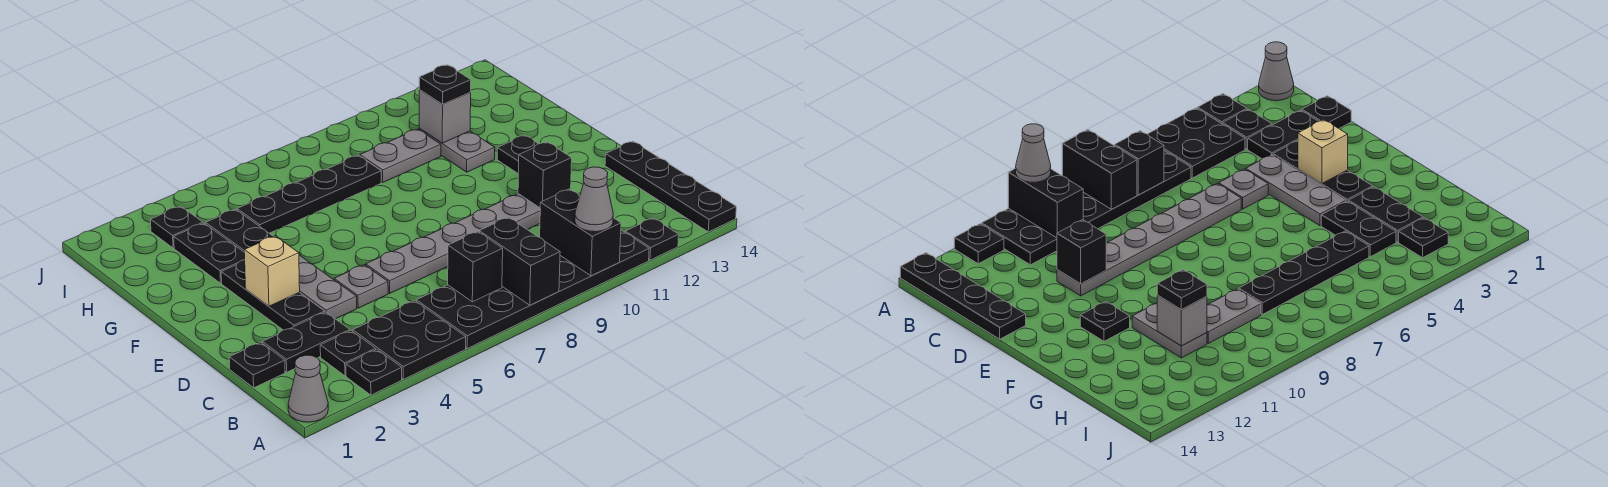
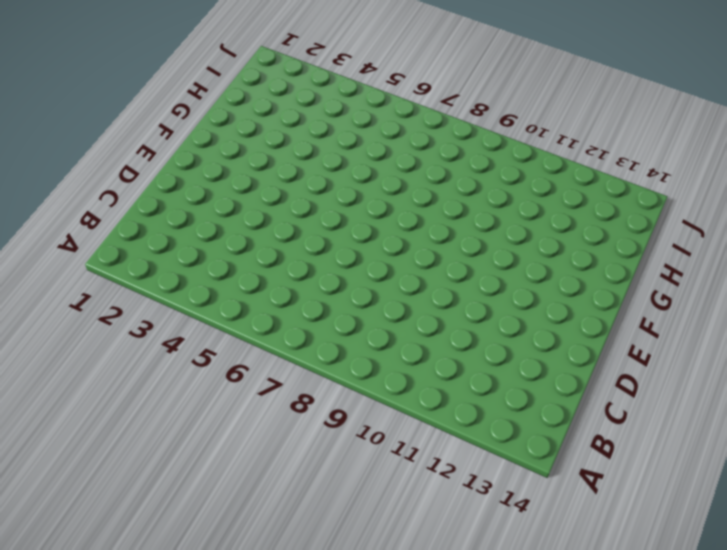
none -> grey cone A1 level 1
none -> black plate A3 level 1
none -> black plate A4:B5 level 1

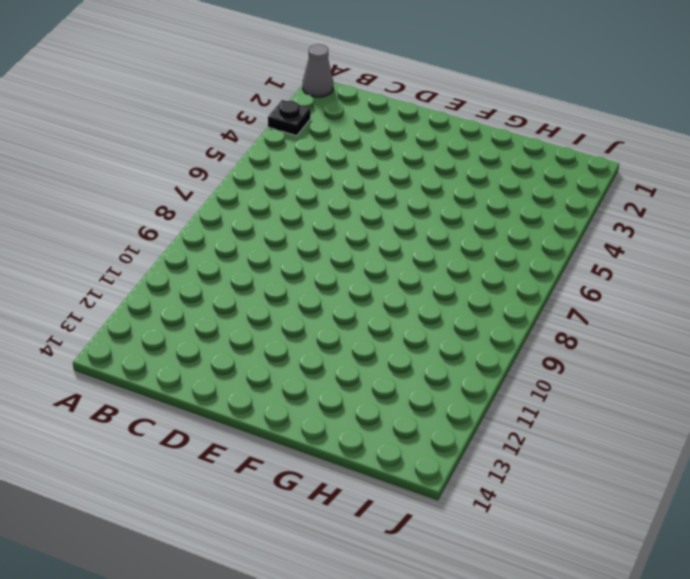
none -> black plate A4:B5 level 1
none -> black plate A6:B11 level 1
none -> black plate A12 level 1

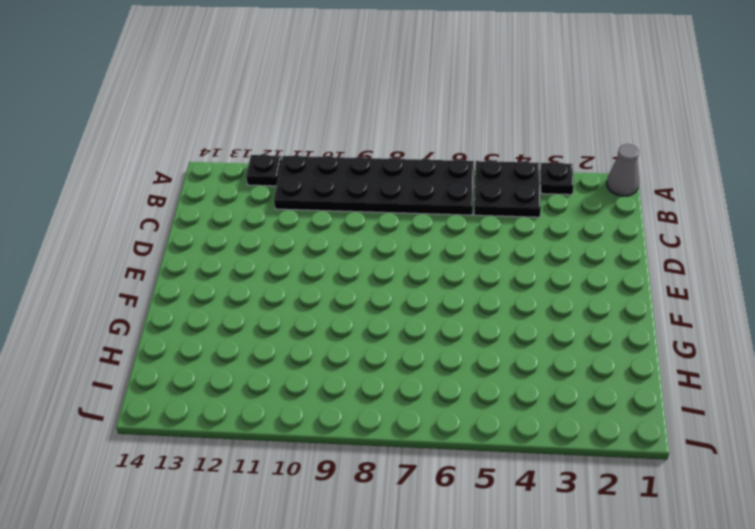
none -> black plate A14:D14 level 1
none -> black plate B3 level 1
none -> black plate C1 level 1

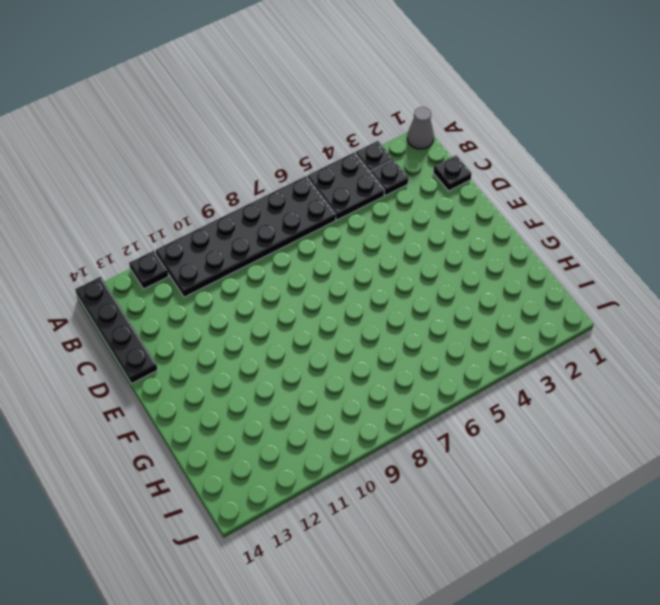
none -> black plate C2:C3 level 1
none -> black plate D3:F3 level 1
none -> grey plate D4:F4 level 1

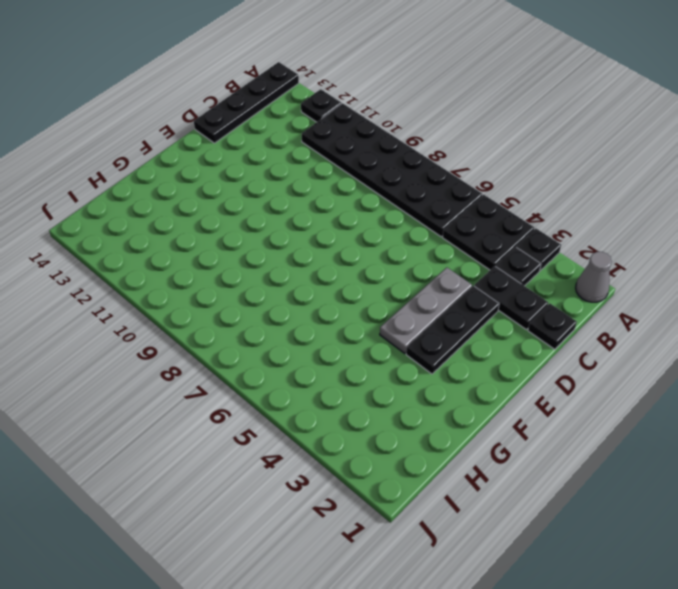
none -> grey plate D5 level 1
none -> grey plate D6:D11 level 1
none -> black plate F12 level 1

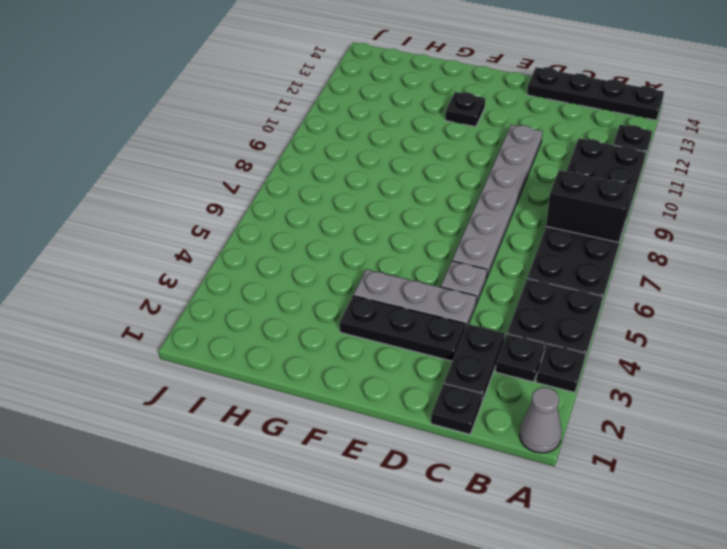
none -> black plate G3:H3 level 1
none -> black plate G4:H4 level 1
none -> grey plate G11:H11 level 1

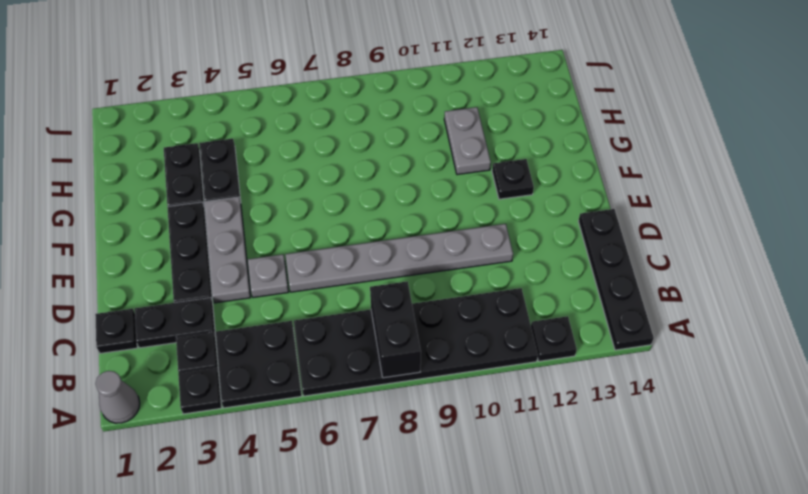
none -> black plate H5:H8 level 1
none -> grey plate H9:H10 level 1
none -> black plate I3 level 1

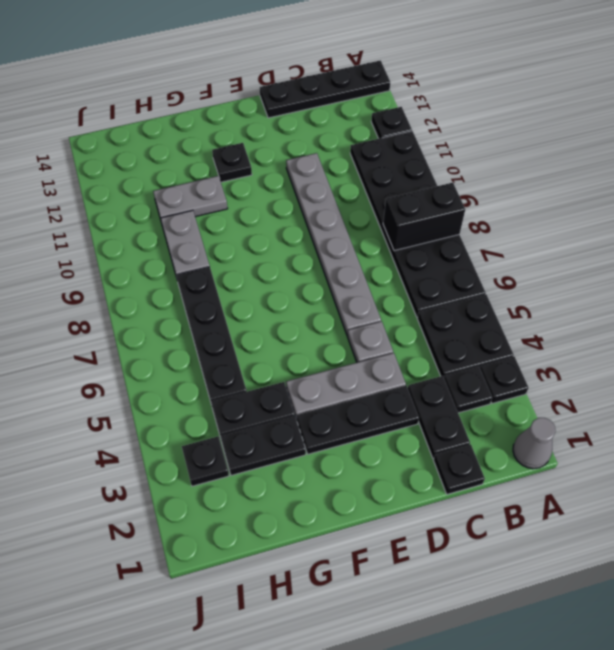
none -> black brick A10:B10 level 2
none -> black brick B7 level 2
none -> black brick D11 level 2

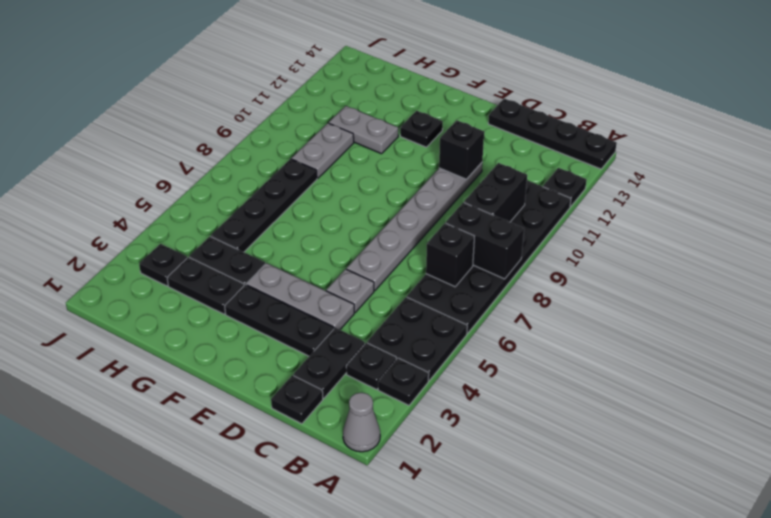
black brick B9:B10 level 2 -> black brick A10:B10 level 2
none -> tan brick E3 level 2
none -> grey brick H11 level 2
none -> grey cone A10 level 3

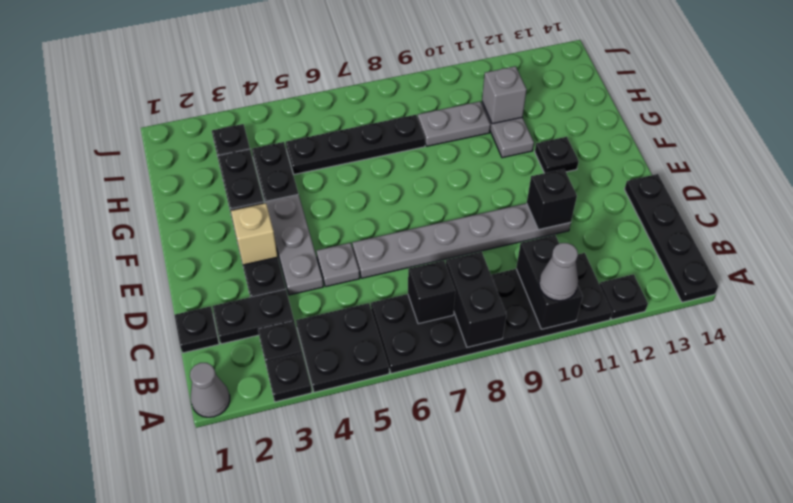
none -> black plate H11 level 3

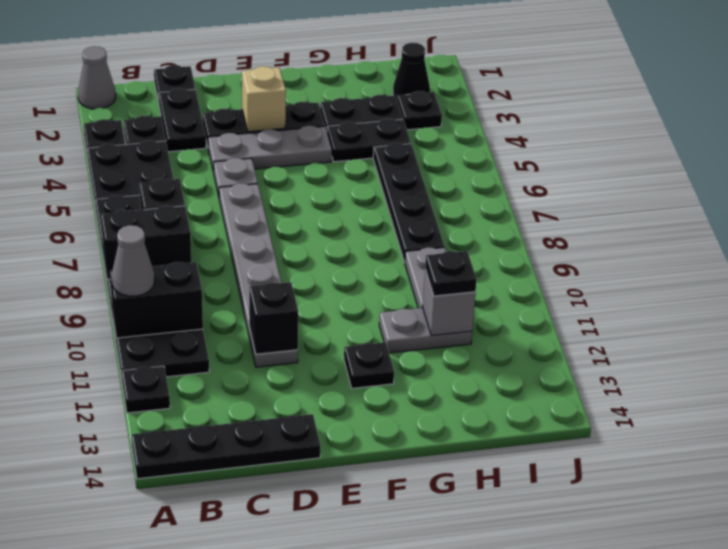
black cone I2 level 1 -> none

